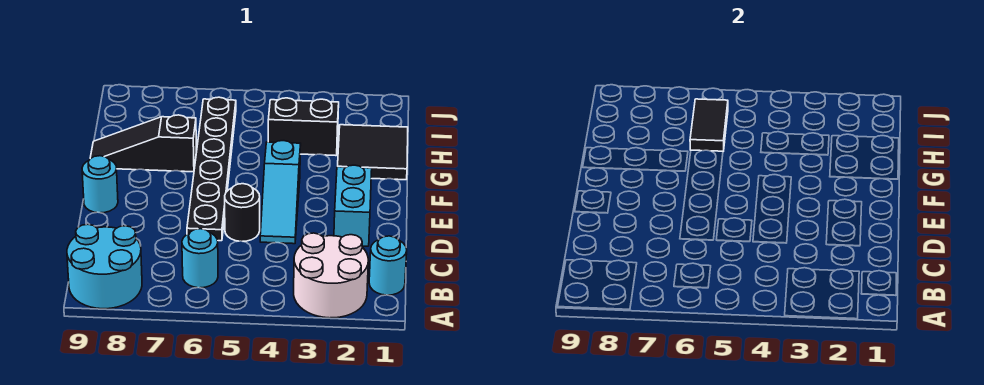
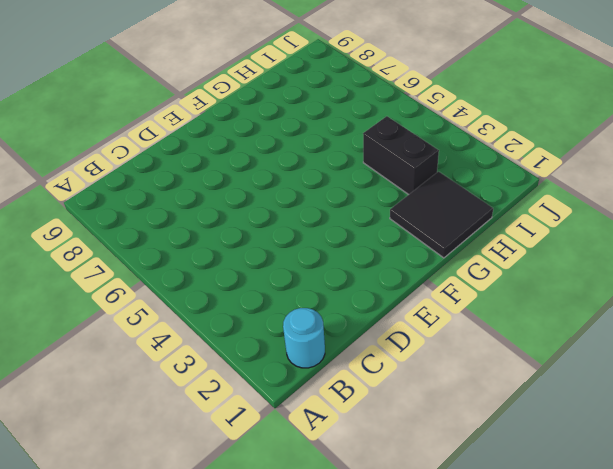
none -> white round brick A2:B3 level 1
none -> cyan round brick A8:B9 level 1
none -> cyan round brick B6 level 1

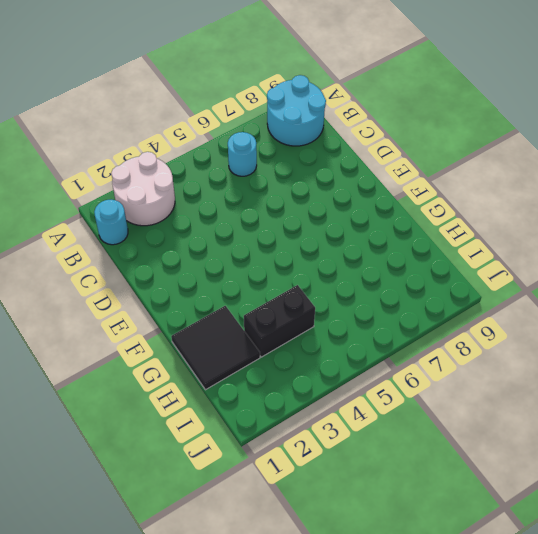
none -> cyan brick D2:E2 level 1
none -> cyan slope D4:F4 level 1 top F
none -> black round brick D5 level 1

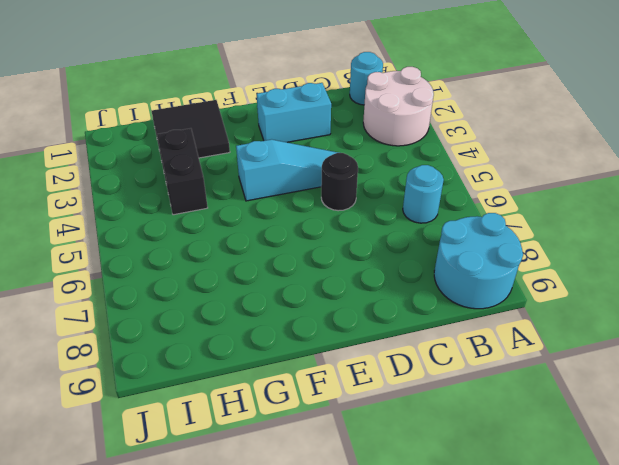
none -> black plate D6:I6 level 1
none -> cyan round brick E9 level 1
none -> black slope G7:G9 level 1 top 7

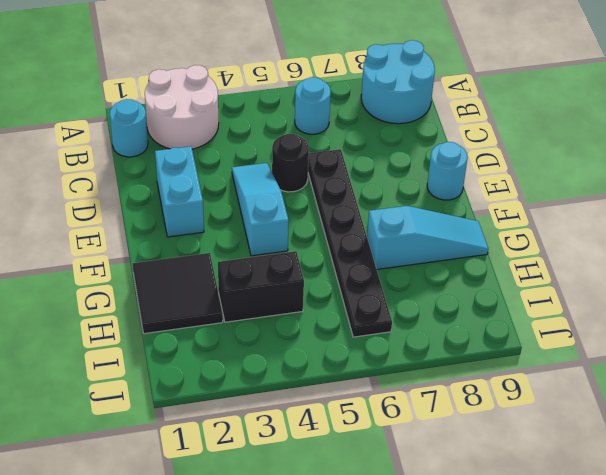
cyan slope G7:G9 level 1 top 7 -> black slope G7:G9 level 1 top 7
none -> black tile H6:I6 level 2

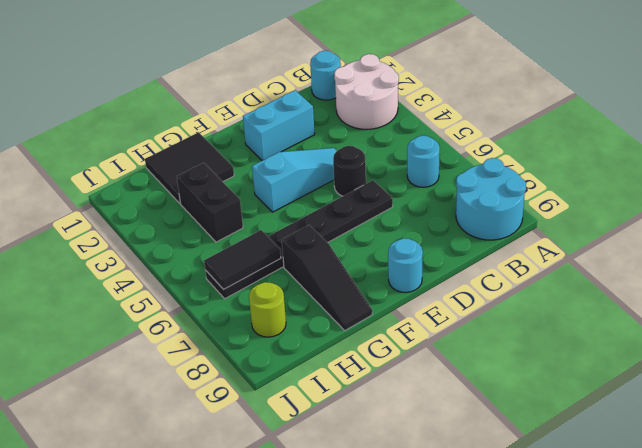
lime round brick I8 level 1 -> none

